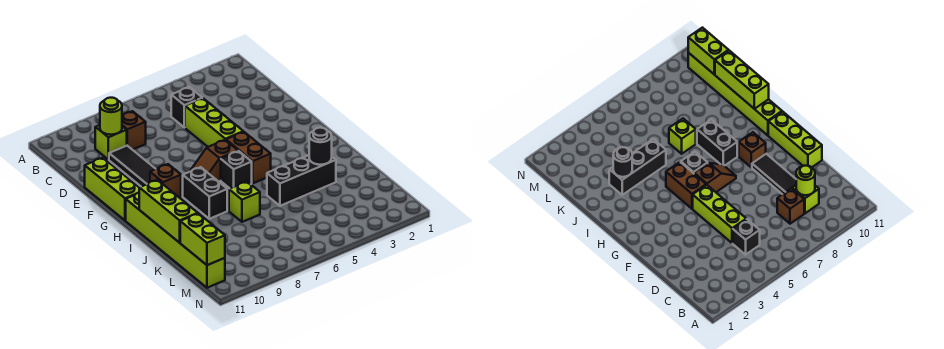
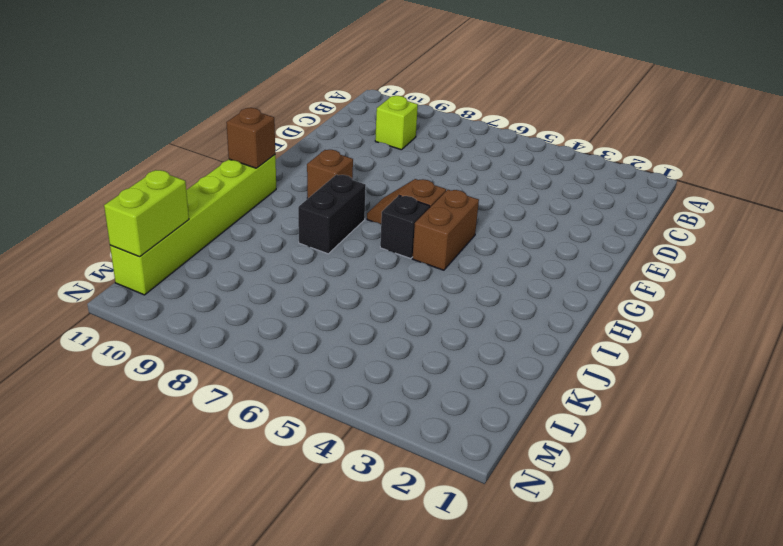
brown brick H11 level 2 -> brown brick C8 level 1
none -> black brick C5 level 1
none -> lime brick D5:F5 level 1
none -> black tile D9:F9 level 1

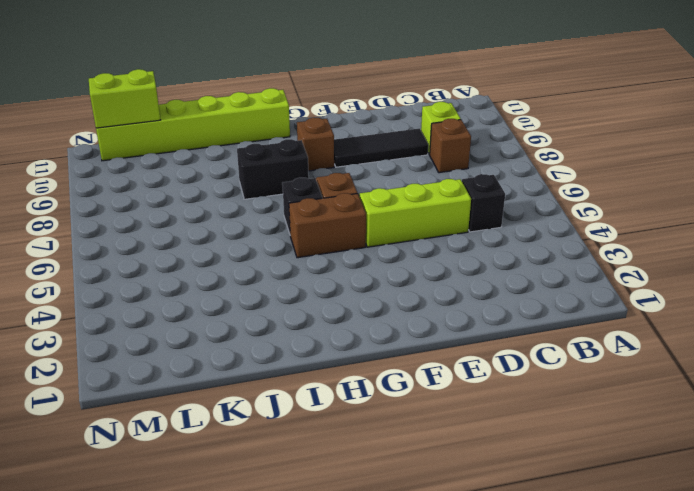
none -> lime brick E11:G11 level 1
none -> black brick J3:J5 level 1
none -> lime brick J7 level 1

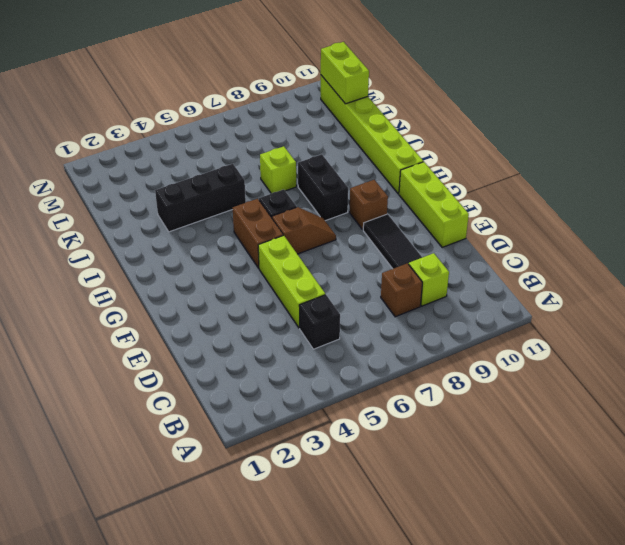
none -> lime round brick C9 level 2
none -> lime brick I11:K11 level 2
none -> black round brick J3 level 2

